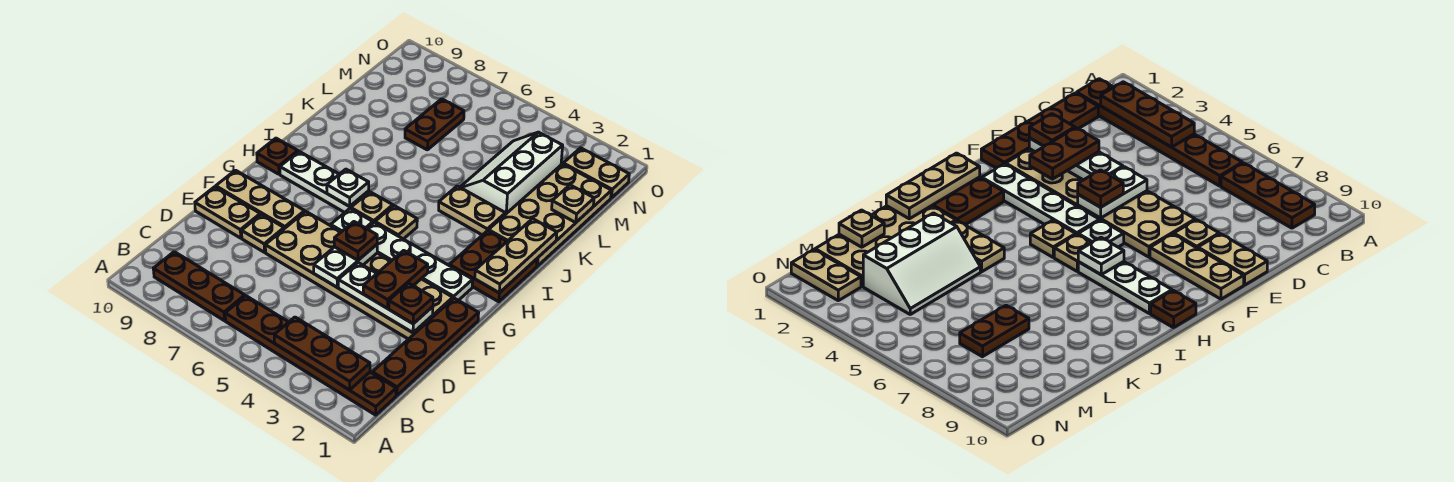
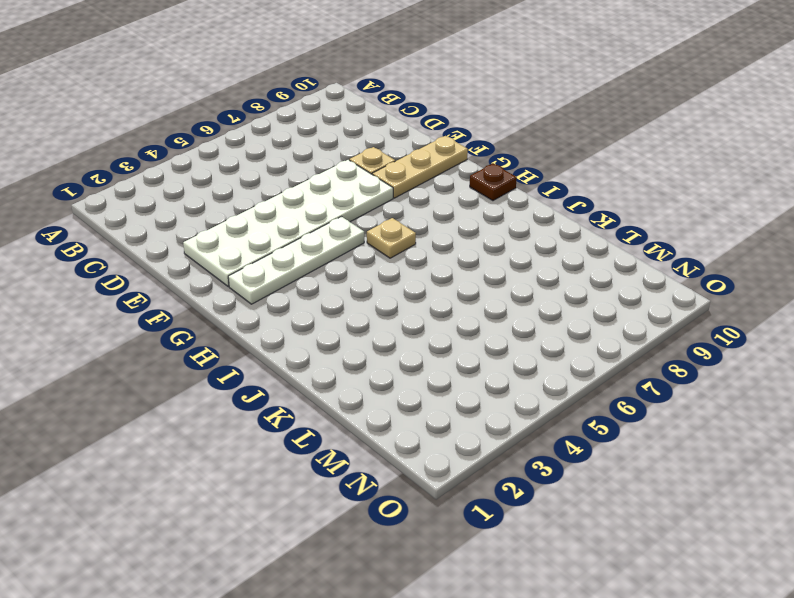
white plate E2:F7 level 1 -> tan plate E2:F7 level 1
none -> brown plate B1:B6 level 1
none -> brown plate B7:B9 level 1
none -> brown plate C1:F1 level 1

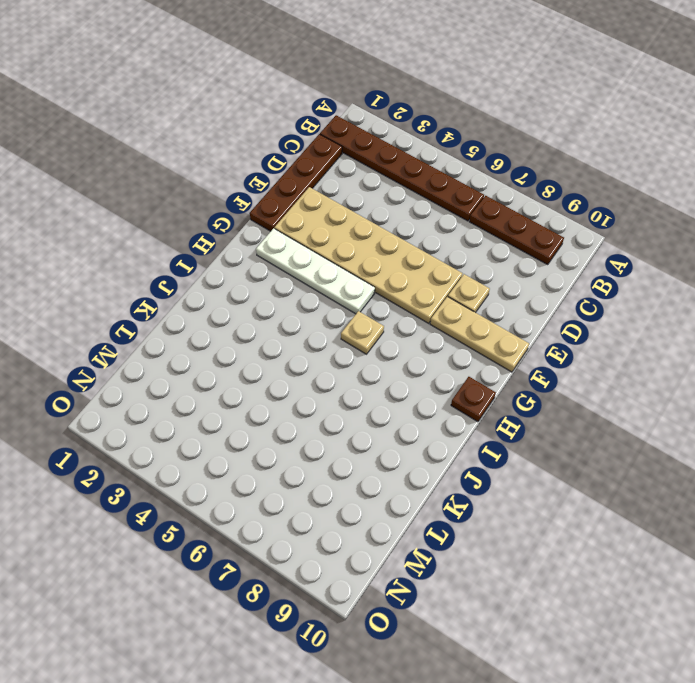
none -> tan plate E9:E10 level 1
none -> white plate G6 level 1
none -> brown plate H1:I2 level 1

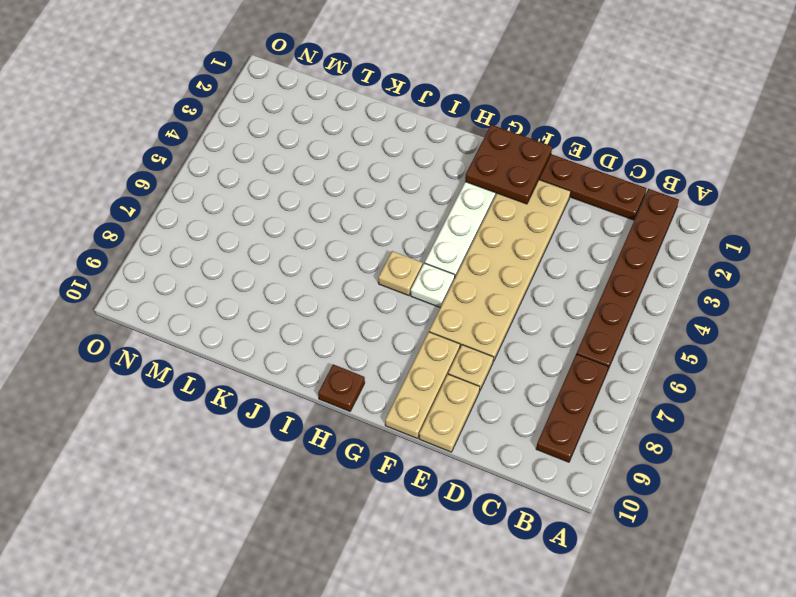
brown plate F1:G2 level 2 -> brown plate H1:I2 level 1
none -> tan plate H5 level 1
none -> white plate H7:H9 level 1
none -> tan plate J1:M2 level 1

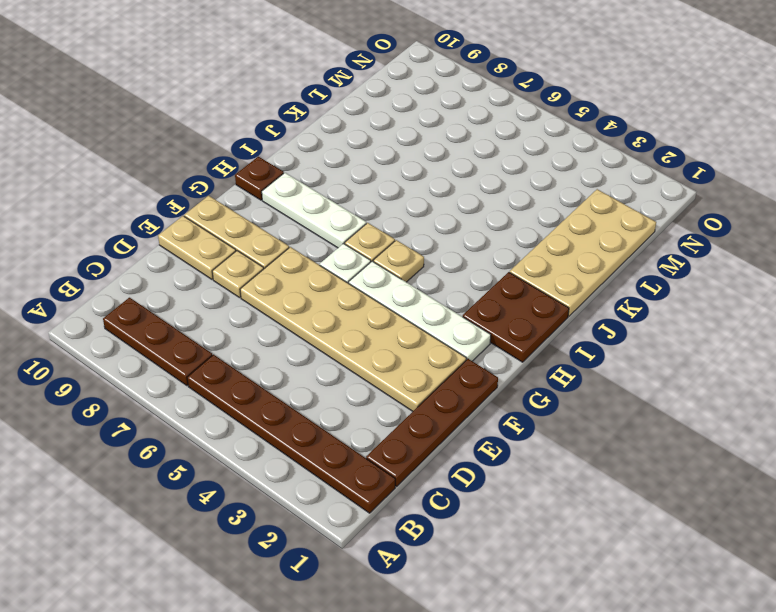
none -> tan plate J3:J4 level 1
none -> white slope K3:M4 level 1 top 3
none -> brown plate L7:M7 level 1

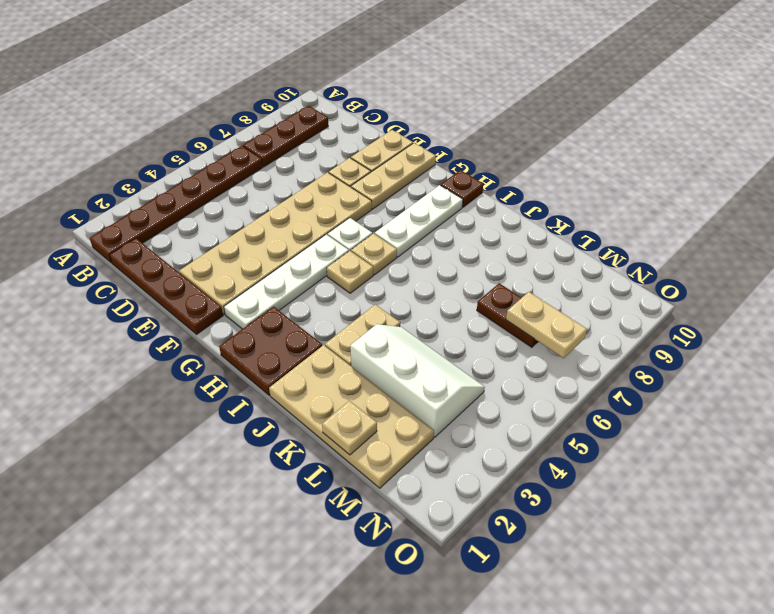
tan plate M7:N7 level 2 -> tan plate N1:N2 level 1
none -> brown plate B2:B4 level 2
none -> white plate E2:E4 level 2
none -> white plate E5:F5 level 2

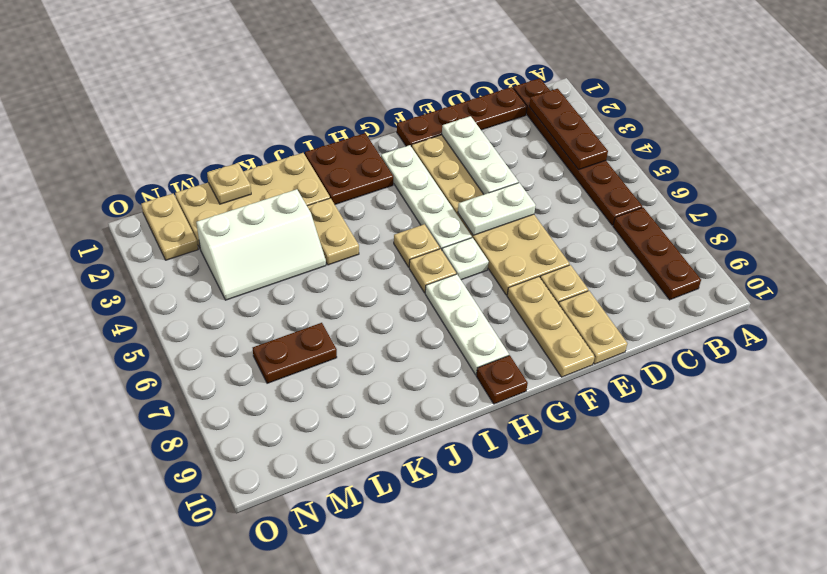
none -> tan plate H1:J1 level 2
none -> white plate H7 level 2
none -> brown plate E2 level 3

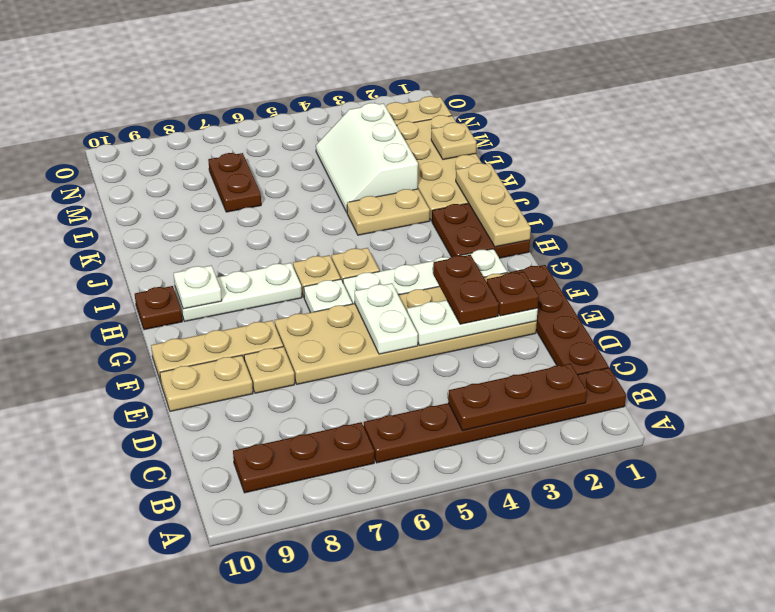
white plate H9 level 2 -> white plate H7 level 2
none -> brown plate F5 level 3

